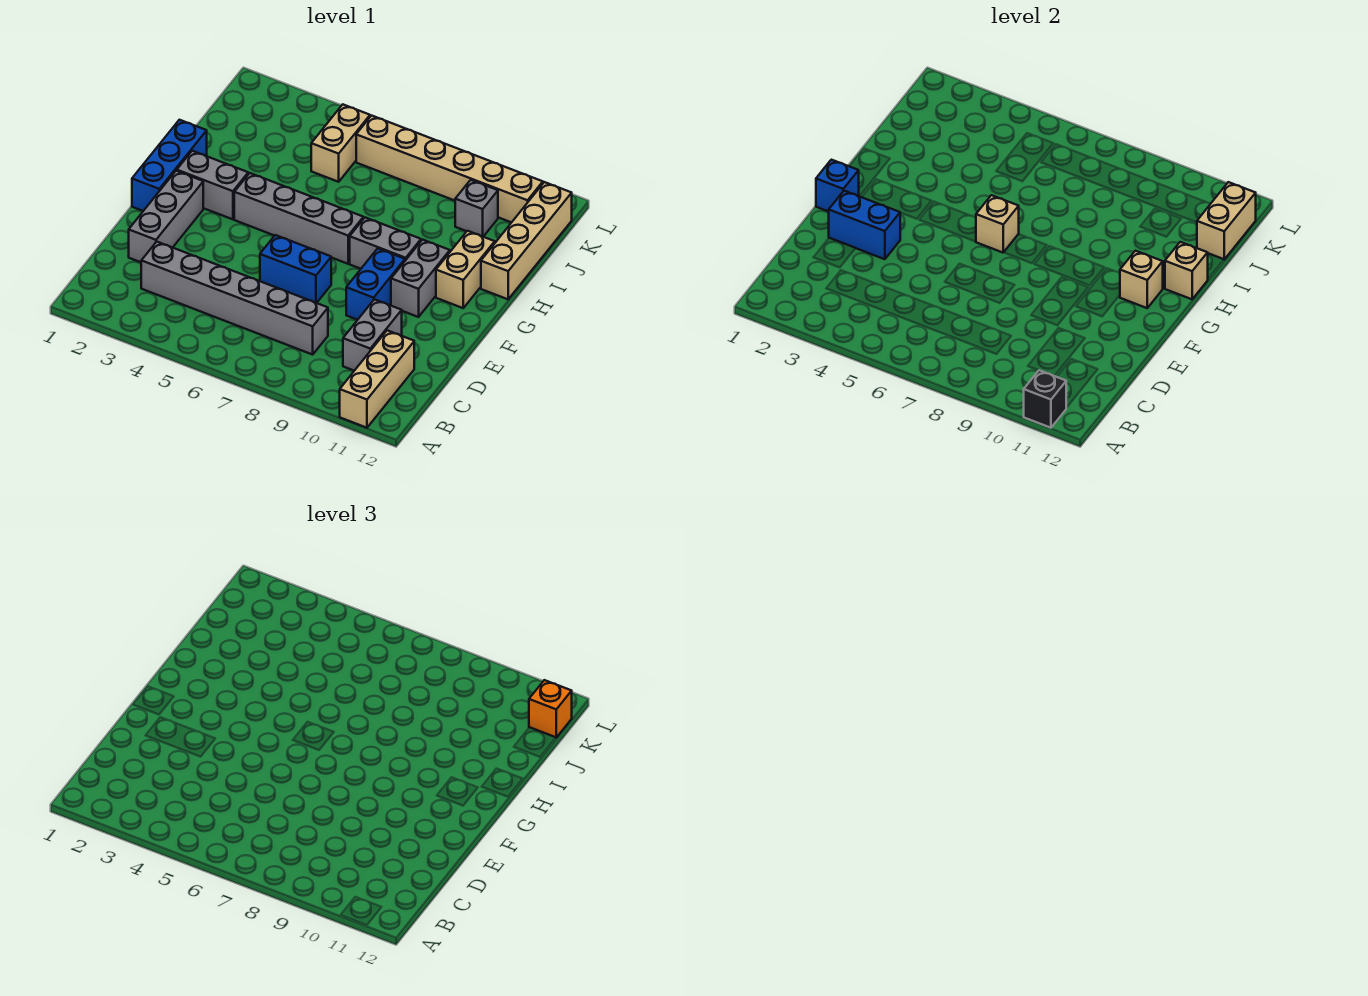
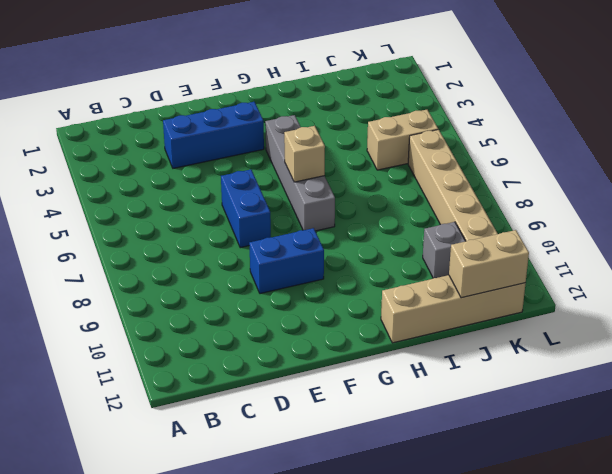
blue brick D3:F3 level 1 -> blue brick F1:H1 level 1
none -> tan brick A11:C11 level 1
none -> grey brick C3:C8 level 1
none -> grey brick C10:D10 level 1

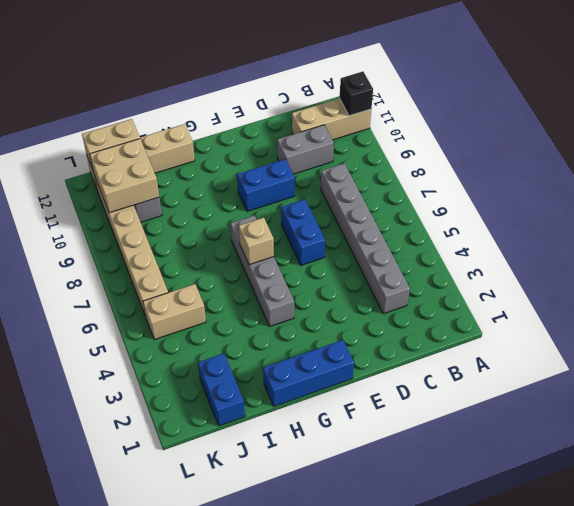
blue brick J1:J2 level 1 -> blue brick E2:E3 level 2
tan brick J10:K11 level 2 -> none
none -> grey brick D2:F2 level 1
none -> grey brick F10:G10 level 1
none -> grey brick G2:G3 level 1

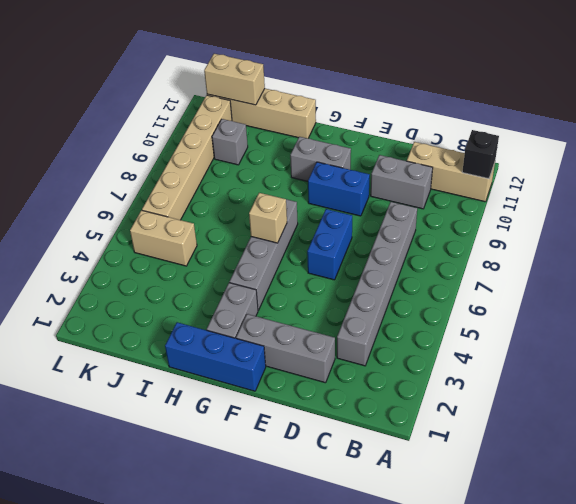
none -> grey brick G8:G9 level 1
none -> tan brick G11:H11 level 1
none -> blue brick E2:E3 level 2

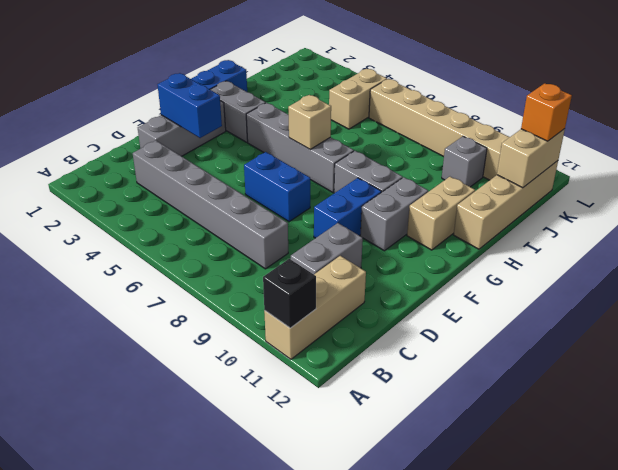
none -> blue brick F1 level 2
none -> tan brick G11 level 2
none -> tan brick H12 level 2

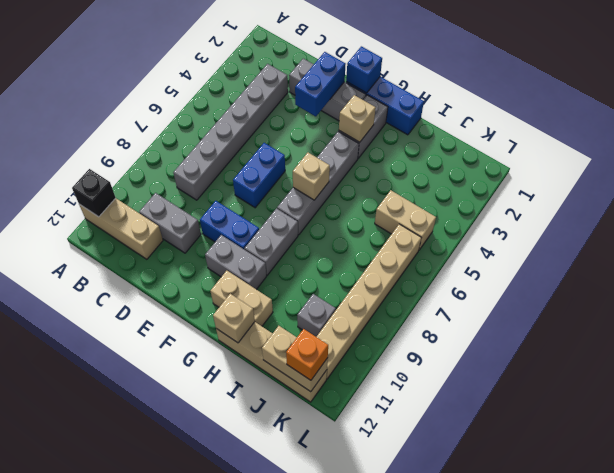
tan brick G3 level 2 -> tan brick G11 level 2

